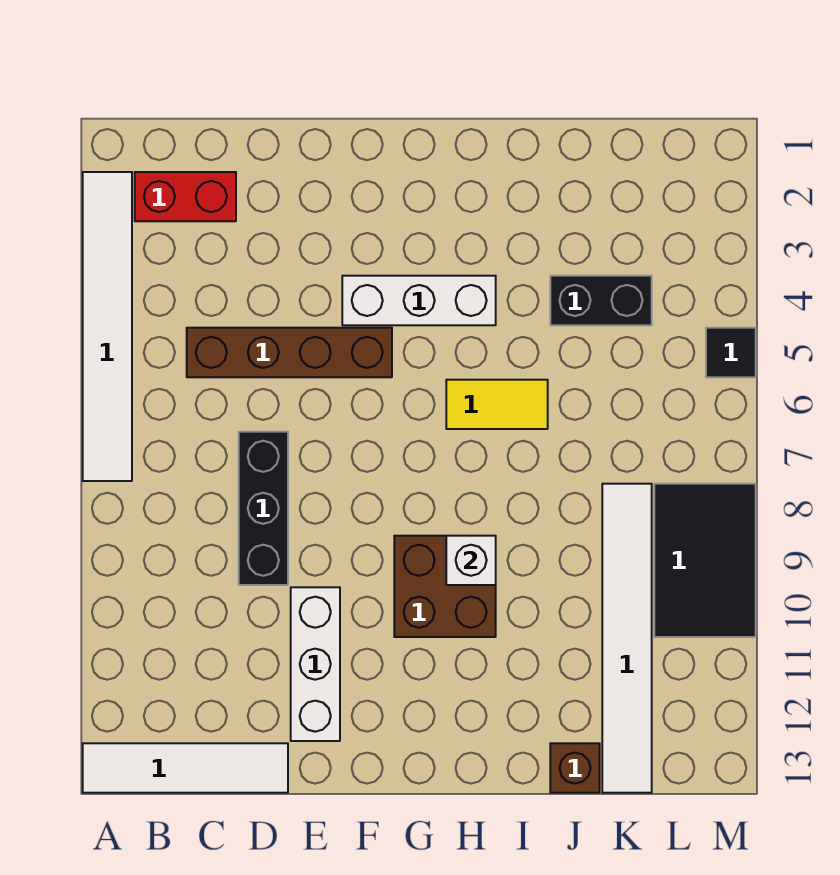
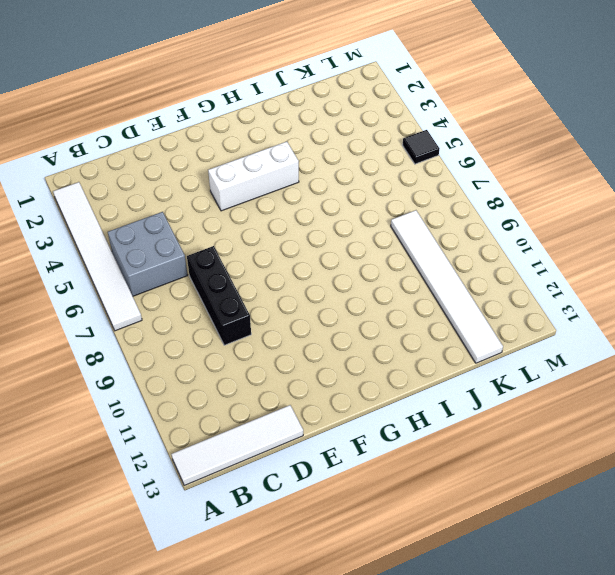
grey brick B5:C6 level 1 -> brown brick C5:F5 level 1
none -> red brick B2:C2 level 1
none -> white brick E10:E12 level 1
none -> brown brick G9:H10 level 1

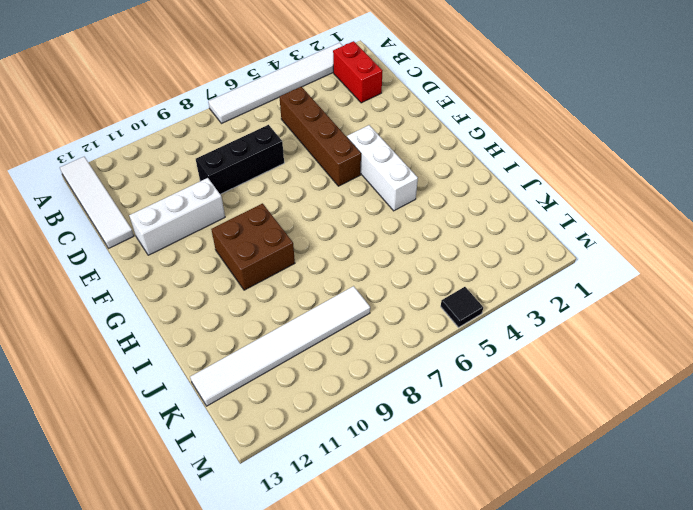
none -> yellow tile H6:I6 level 1
none -> black brick J4:K4 level 1
none -> brown brick J13 level 1

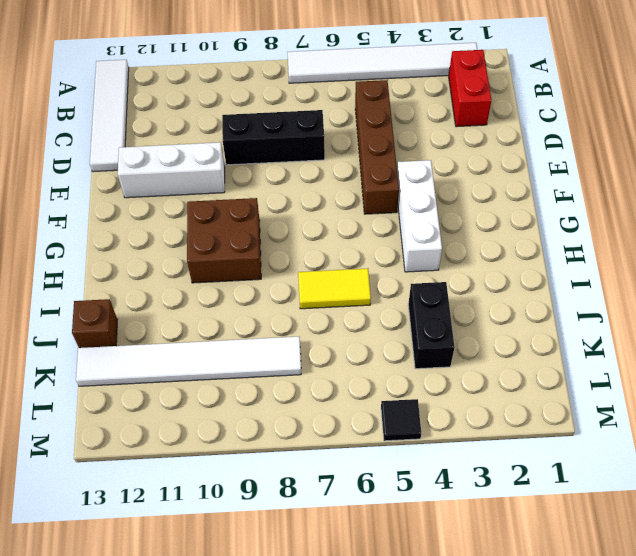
yellow tile I6:I7 level 1 -> yellow tile H6:I6 level 1
none -> black tile L8:M10 level 1
none -> white brick H9 level 2

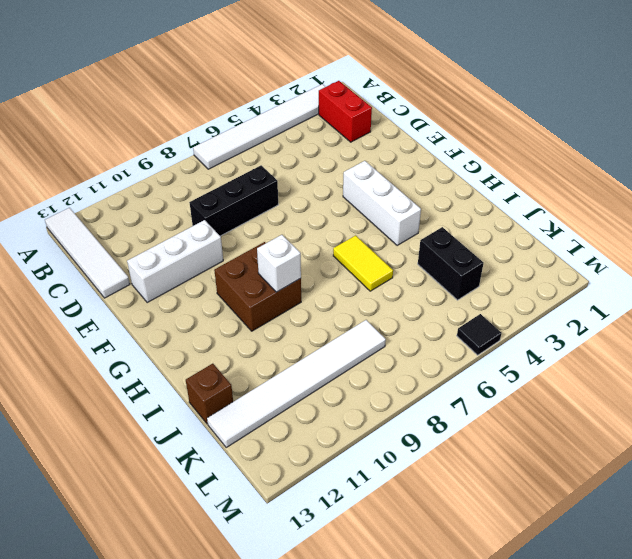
none -> brown brick C5:F5 level 1
none -> black tile L8:M10 level 1

